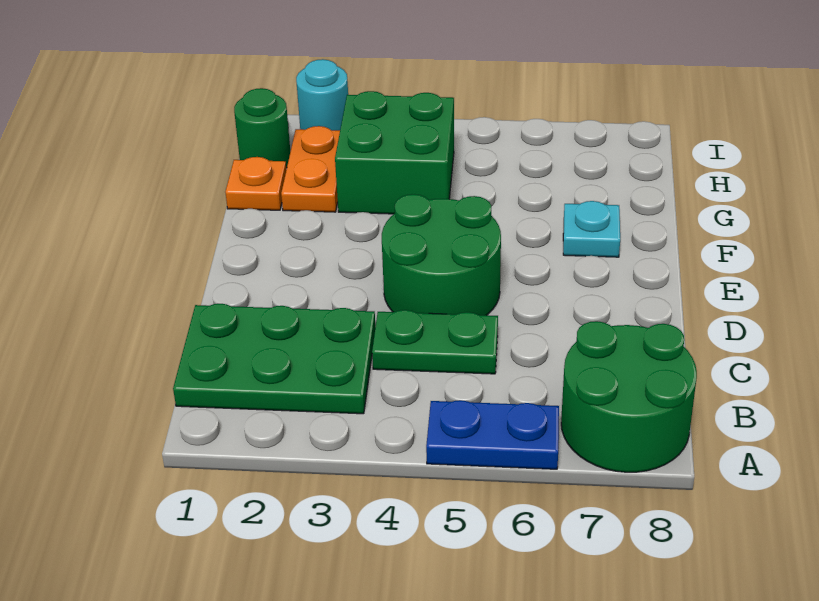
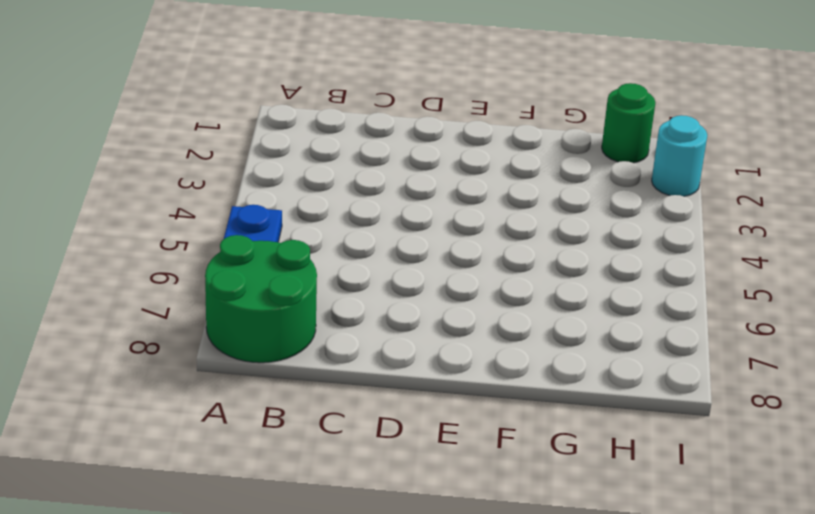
none -> green plate B1:C3 level 1
none -> green plate C4:C5 level 1

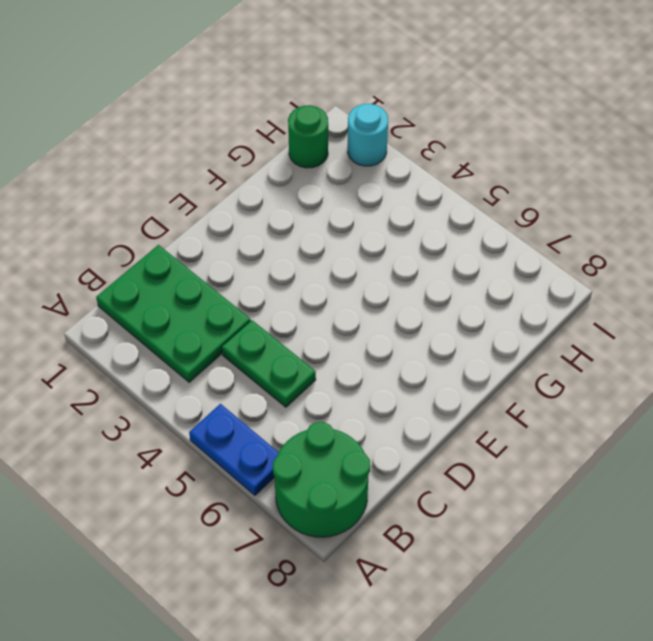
none -> green round brick D4:E5 level 1
none -> cyan plate F7 level 1

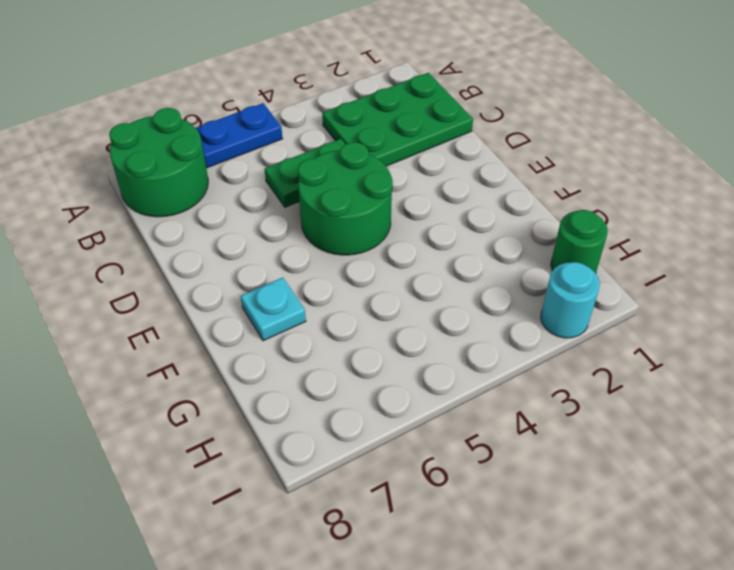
none -> orange plate G1 level 1
none -> orange plate G2:H2 level 1

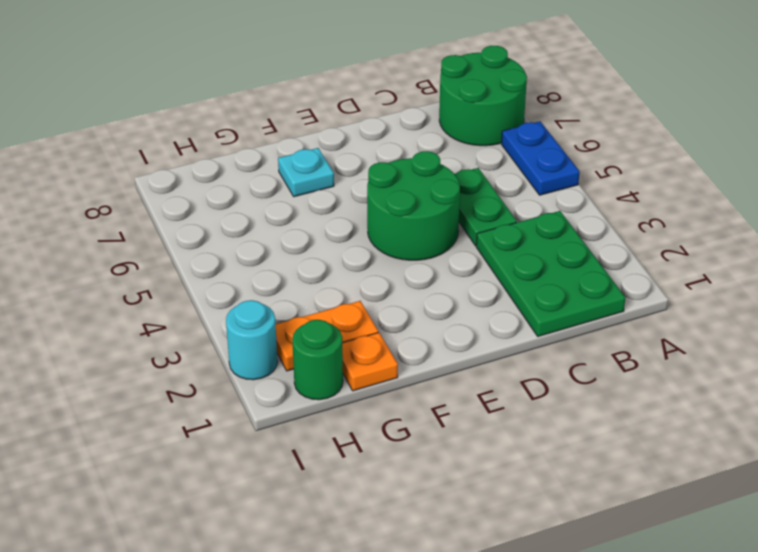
none -> green brick G3:H4 level 1

